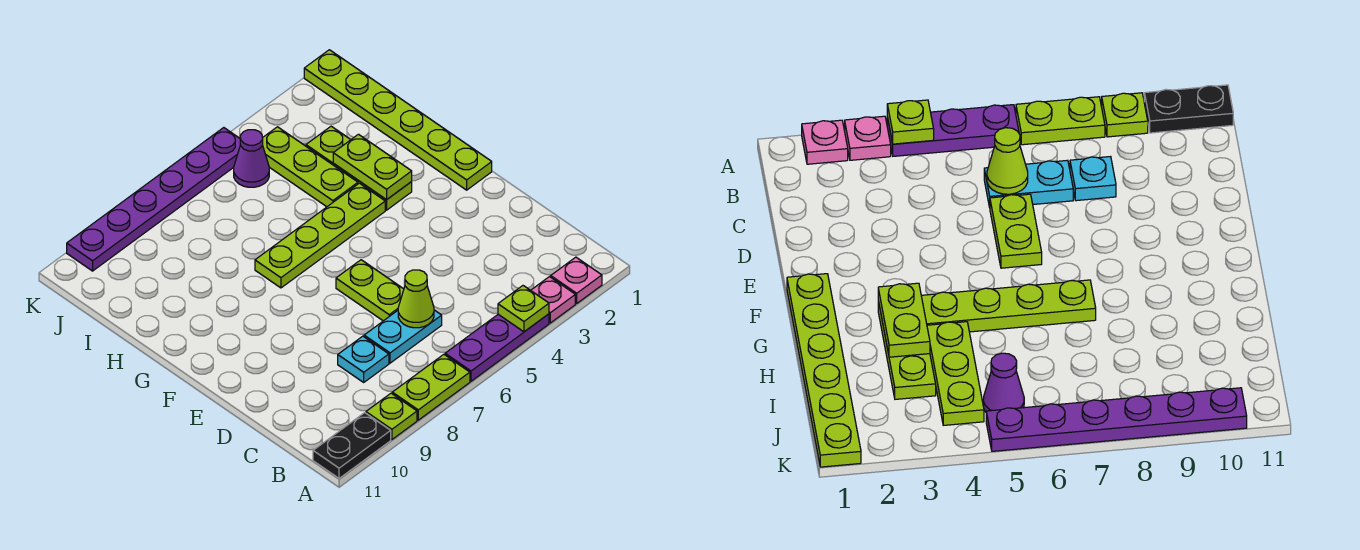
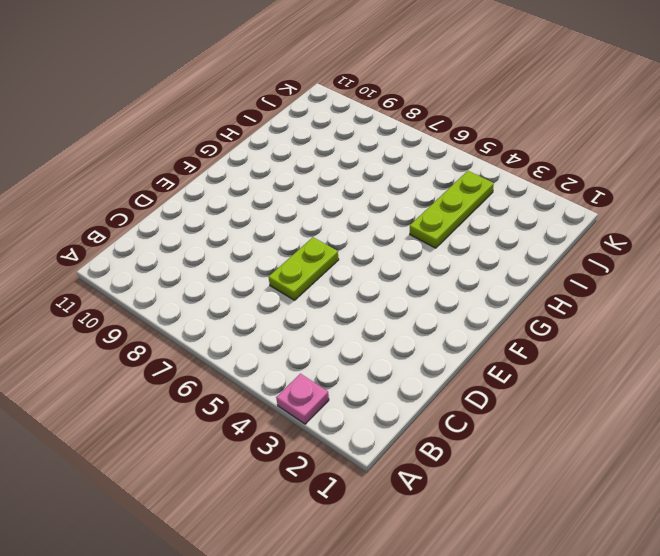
none -> pink plate A2 level 1
none -> purple plate A4:A6 level 1
none -> lime plate A7:A8 level 1

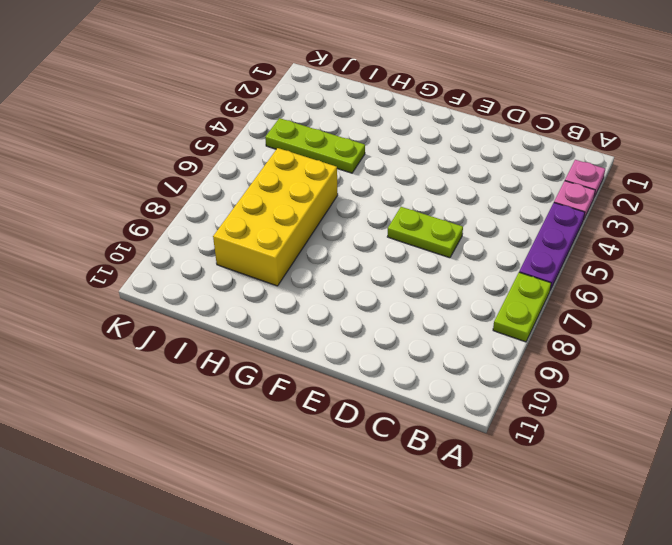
yellow brick H6:I9 level 1 -> none
none -> lime plate A9 level 1
none -> black plate A10:A11 level 1
none -> cyan plate C6:C7 level 1

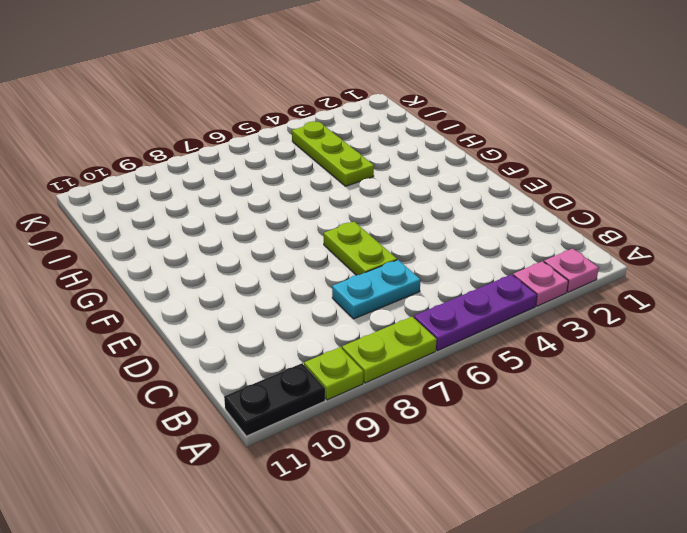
none -> cyan plate C8 level 1
none -> lime plate F1:K1 level 1
none -> lime plate G3:I3 level 1

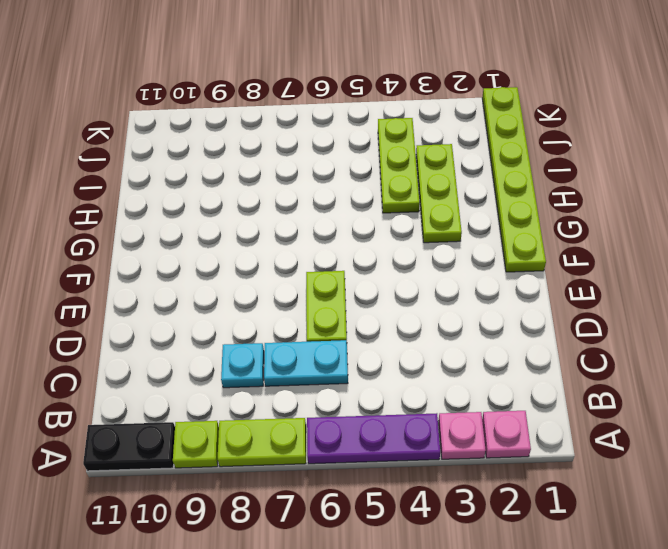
none -> lime plate G4:G7 level 1
none -> purple cone J5 level 1
none -> purple plate K5:K10 level 1

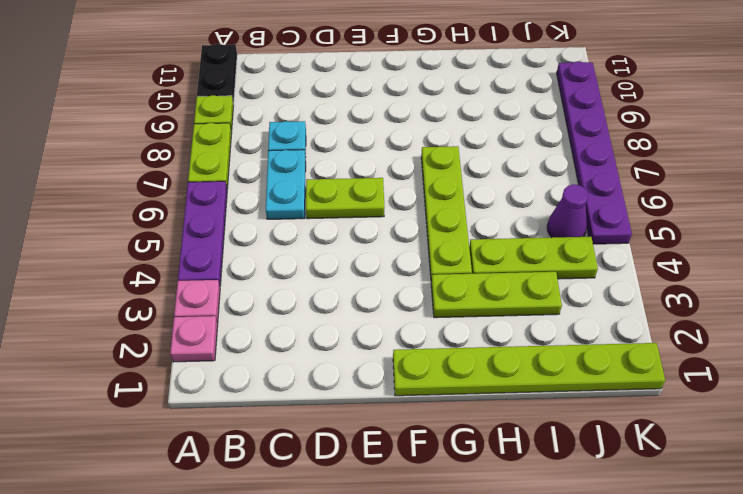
none -> lime plate A4 level 2
none -> lime cone C6 level 2
none -> lime plate G3:H3 level 2

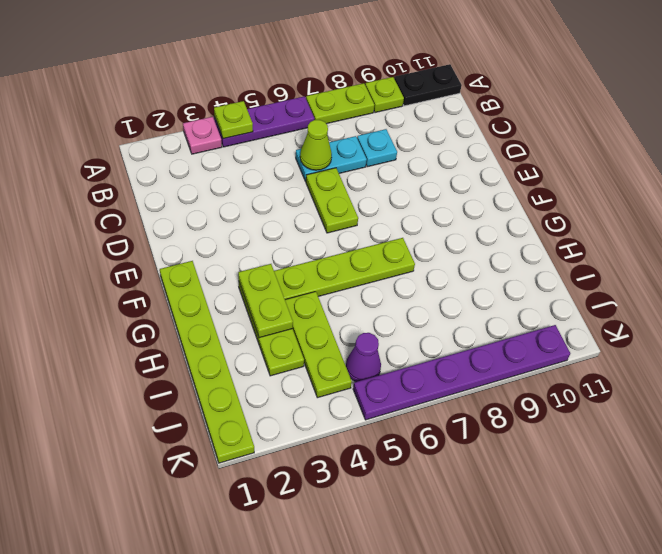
none -> pink plate A2 level 1

